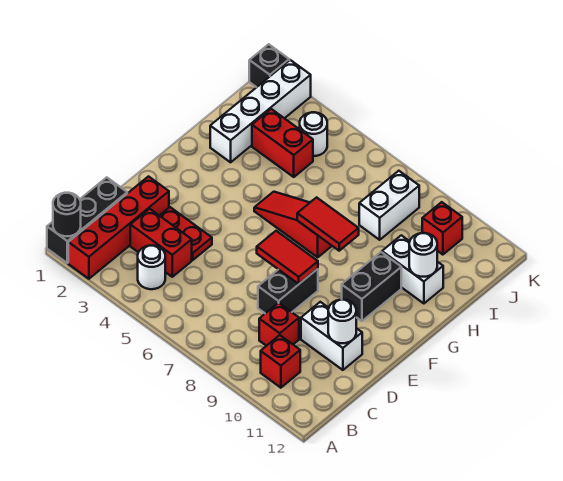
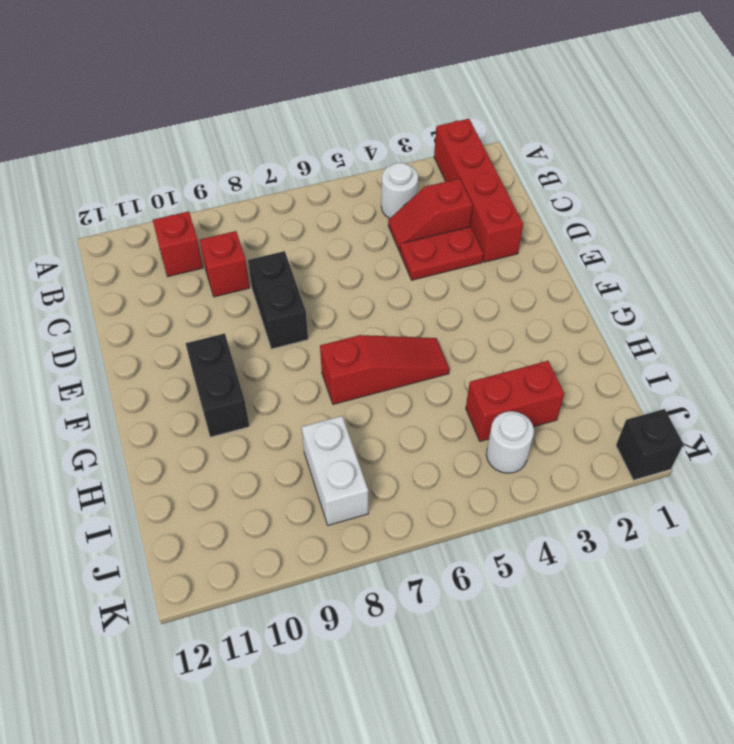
red slope C3:C4 level 1 top 3 -> red brick C3:C4 level 1
none -> black brick A1:C1 level 1
none -> white brick D10:D11 level 1
none -> white brick H2:K2 level 1

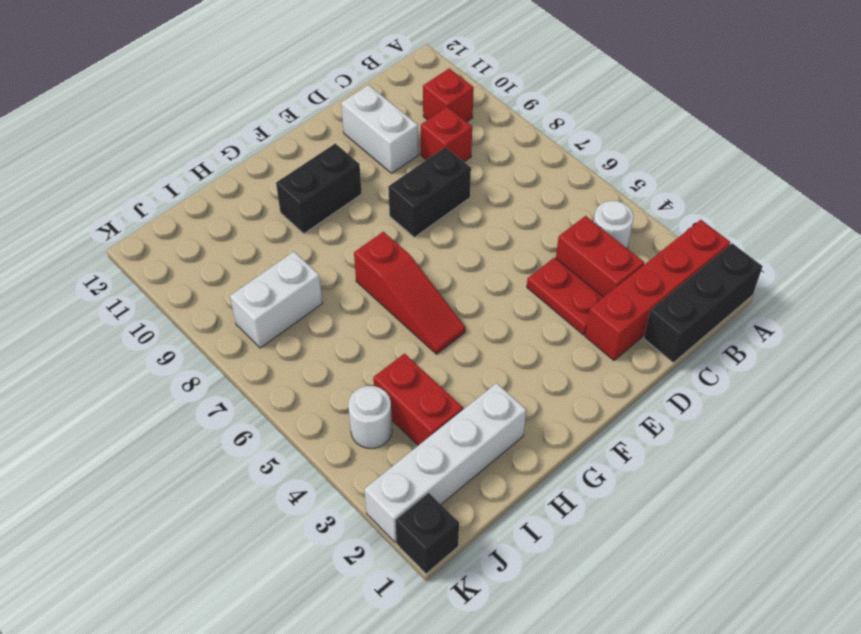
none -> white brick H10:H11 level 1
none -> red brick J10 level 1
none -> black round brick A1 level 2

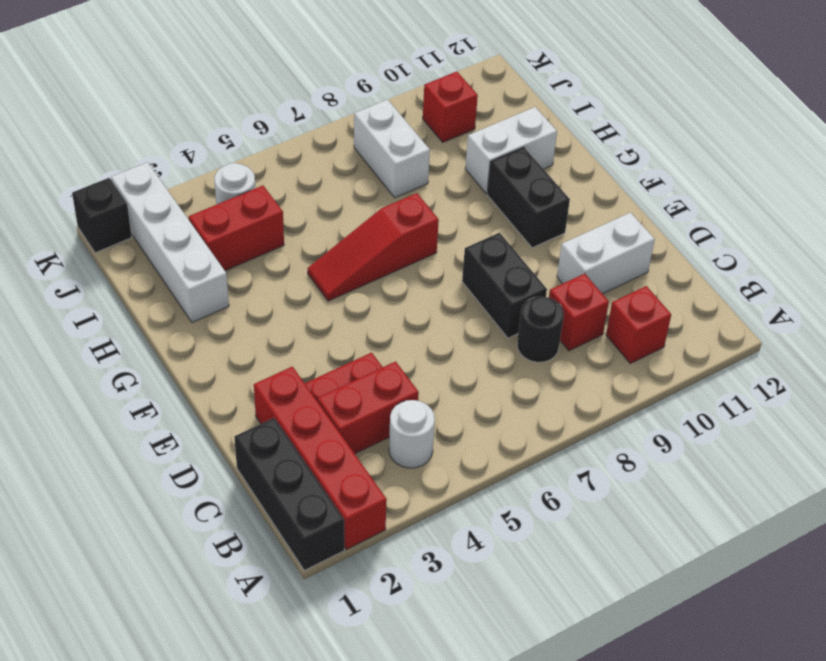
black round brick C8 level 1 -> black round brick A1 level 2
none -> white round brick D11 level 2
none -> red tile E7:E8 level 2
none -> red tile G7:G8 level 2

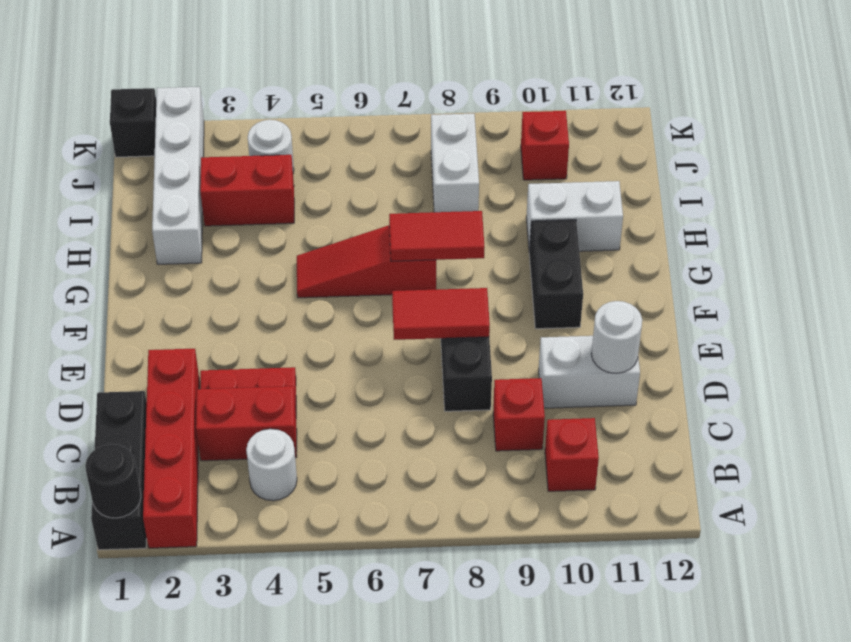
none -> white round brick H11 level 2

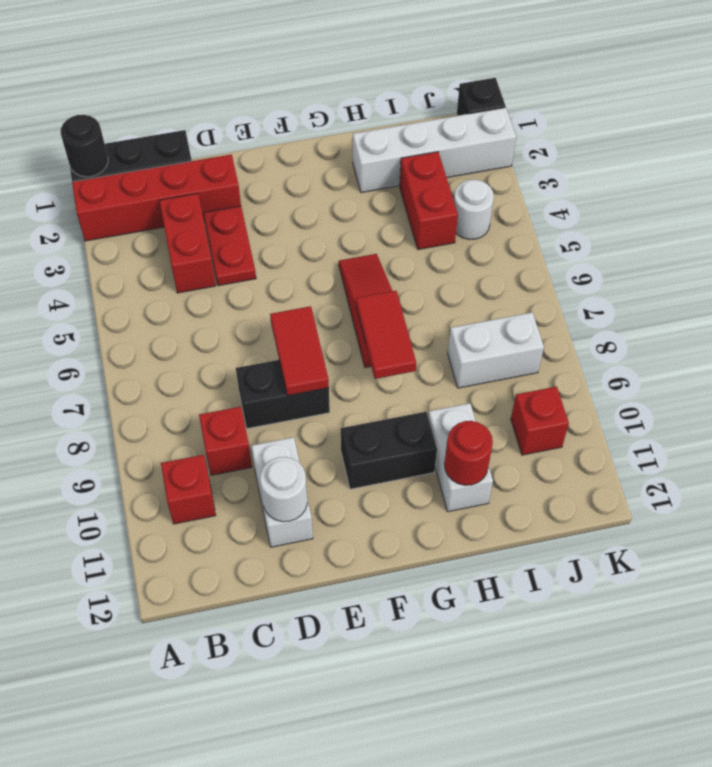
red round brick H11 level 2 -> white round brick H11 level 2
none -> white round brick B4 level 1

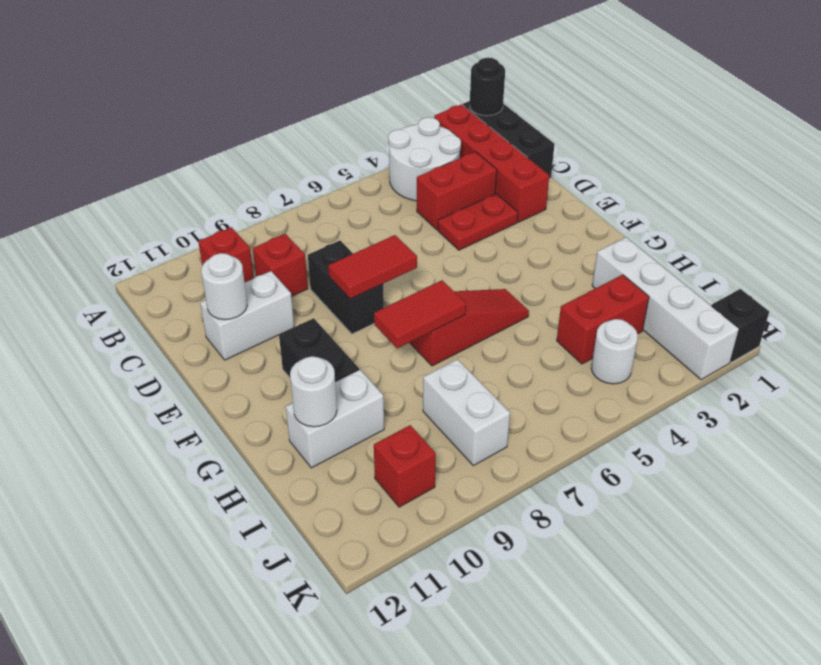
white round brick A3:B4 level 1 -> white round brick B4 level 1

